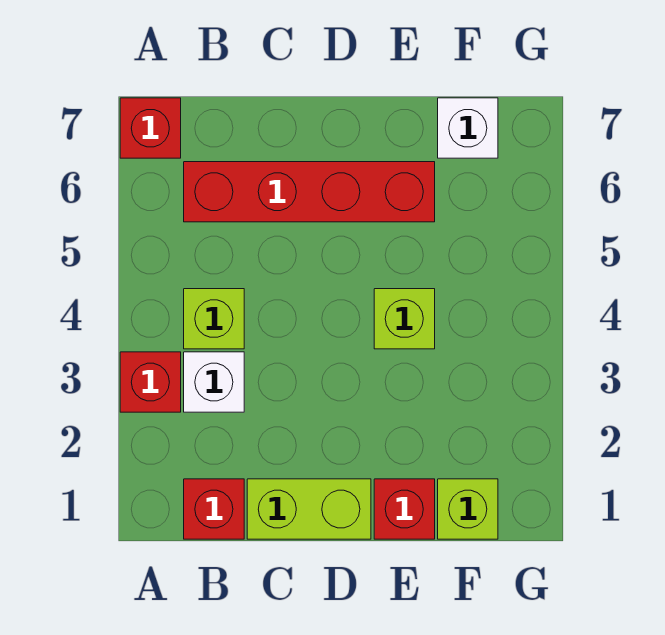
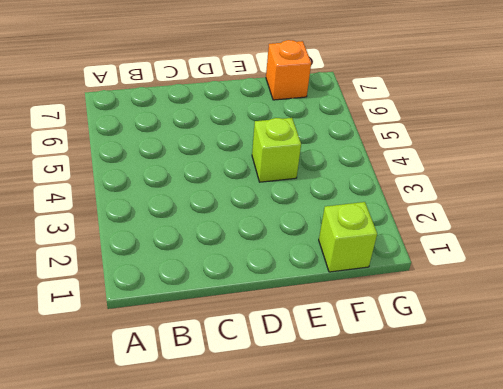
orange brick F7 level 1 -> white brick F7 level 1
none -> red brick A3 level 1
none -> red brick A7 level 1

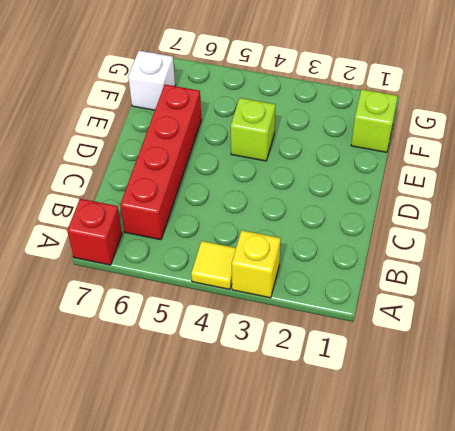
yellow brick A3 level 1 -> red brick A3 level 1
yellow tile A4 level 1 -> none
none -> red brick B1 level 1
none -> white brick B3 level 1

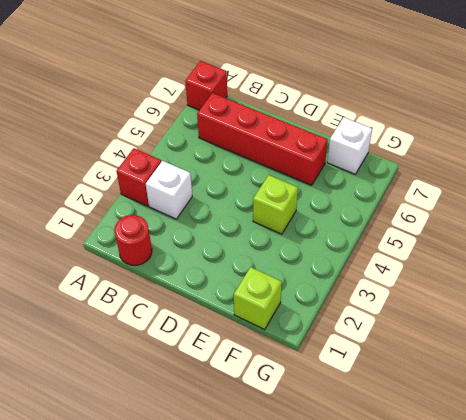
red round brick B1 level 1 -> red brick B1 level 1
none -> lime brick B4 level 1
none -> lime brick C1:D1 level 1

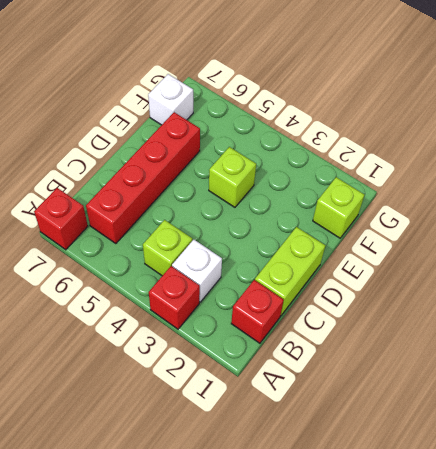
none -> red brick E1 level 1

